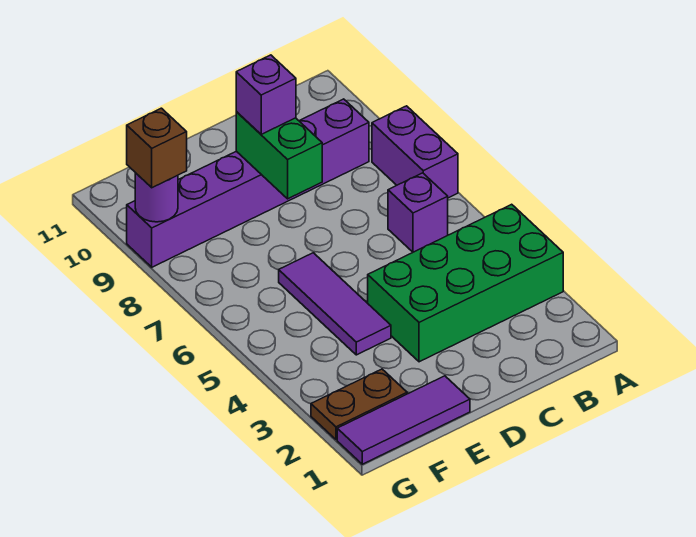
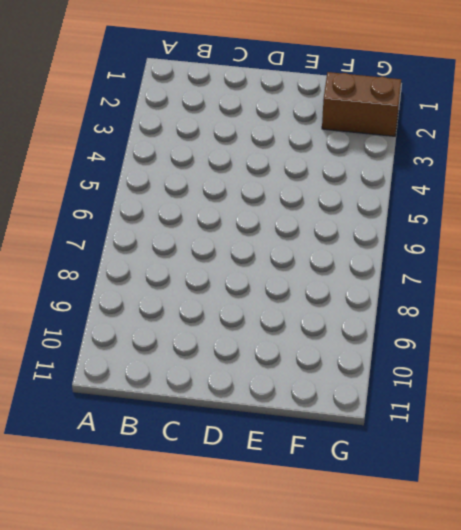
brown brick F2:G2 level 1 -> brown plate F2:G2 level 1
none -> green brick A3:D4 level 1
none -> purple brick A7:A8 level 1

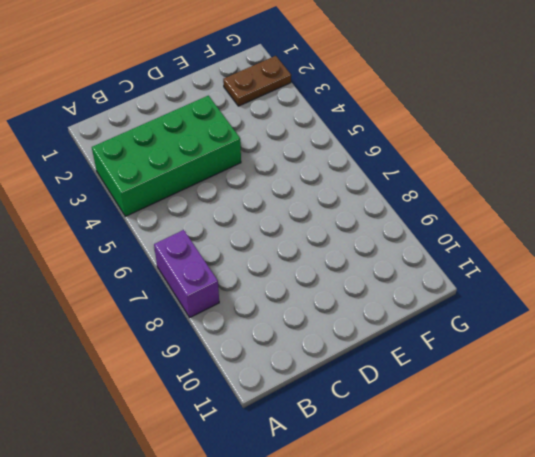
none -> purple brick B6 level 1
none -> purple brick B9:G9 level 1

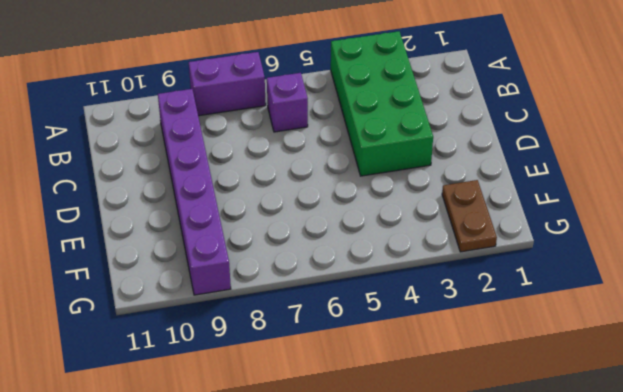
none -> purple tile E1:G1 level 1
none -> purple tile E4:E6 level 1

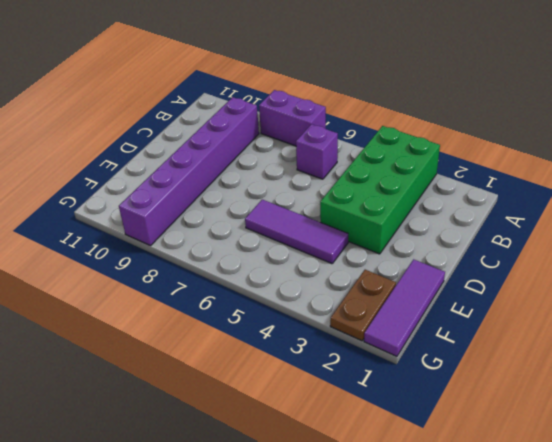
none -> green brick D8:D9 level 2
none -> purple round brick G9 level 2

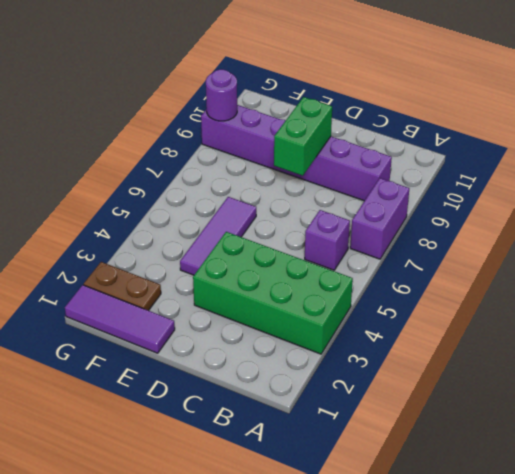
none -> purple brick D9 level 3
none -> brown brick G9 level 3

